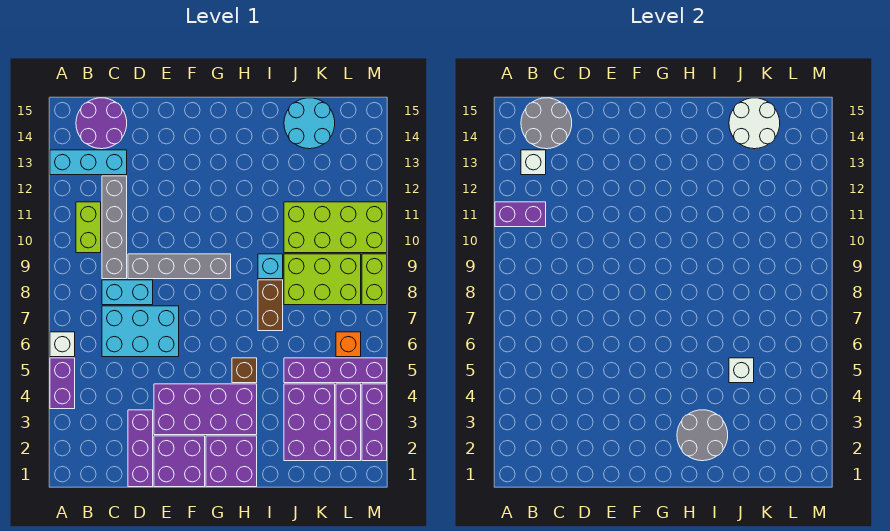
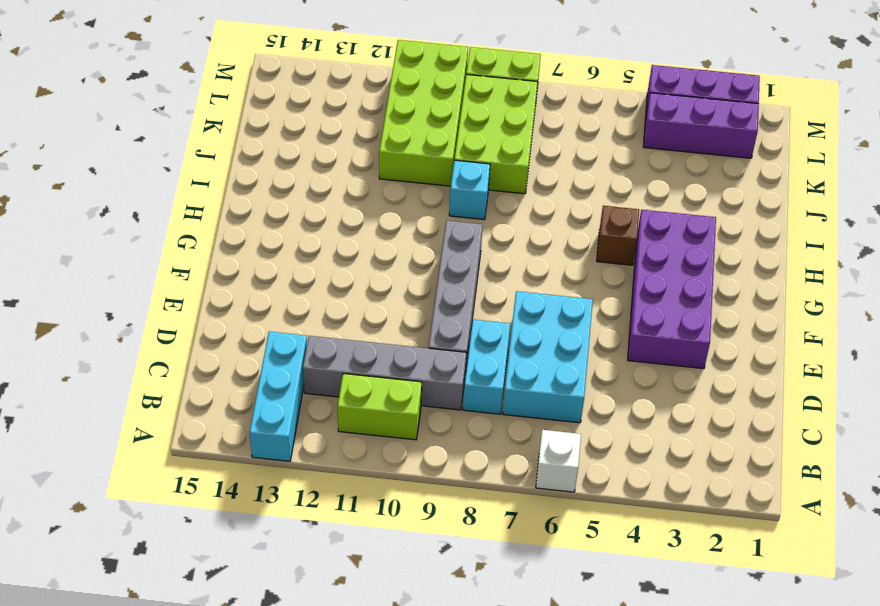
none -> purple brick A4:A5 level 1
none -> purple round brick B14:C15 level 1
none -> purple brick D1:D3 level 1
none -> purple brick E1:F2 level 1

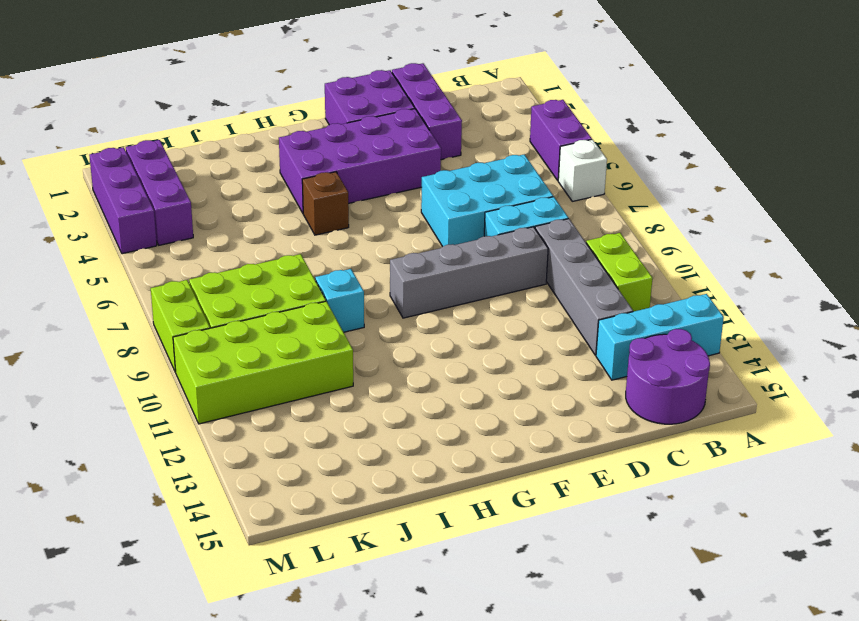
none -> purple brick G1:H2 level 1
none -> brown brick I7:I8 level 1
none -> purple brick J2:K4 level 1
none -> purple brick J5:M5 level 1

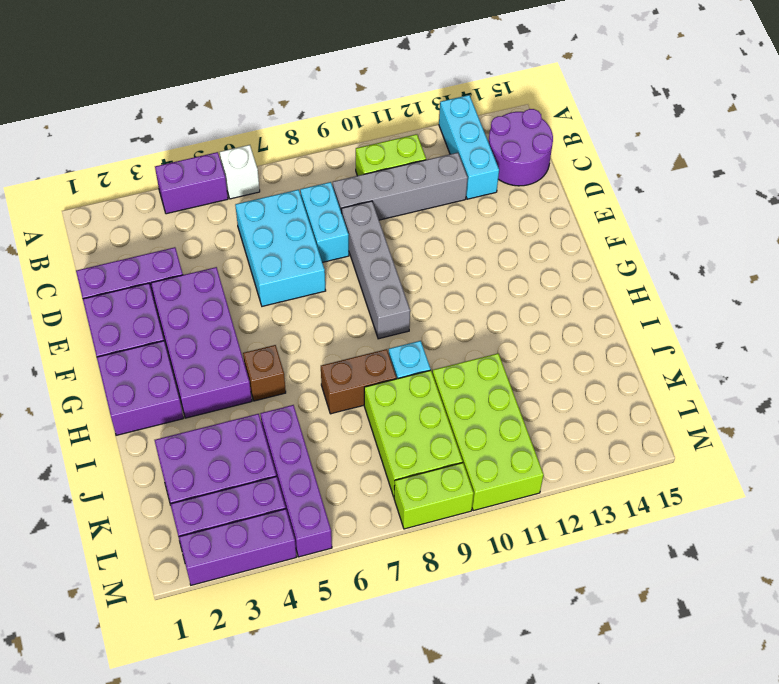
none -> cyan round brick J14:K15 level 1
none -> orange brick L6 level 1
none -> purple brick A11:B11 level 2
none -> white brick B13 level 2

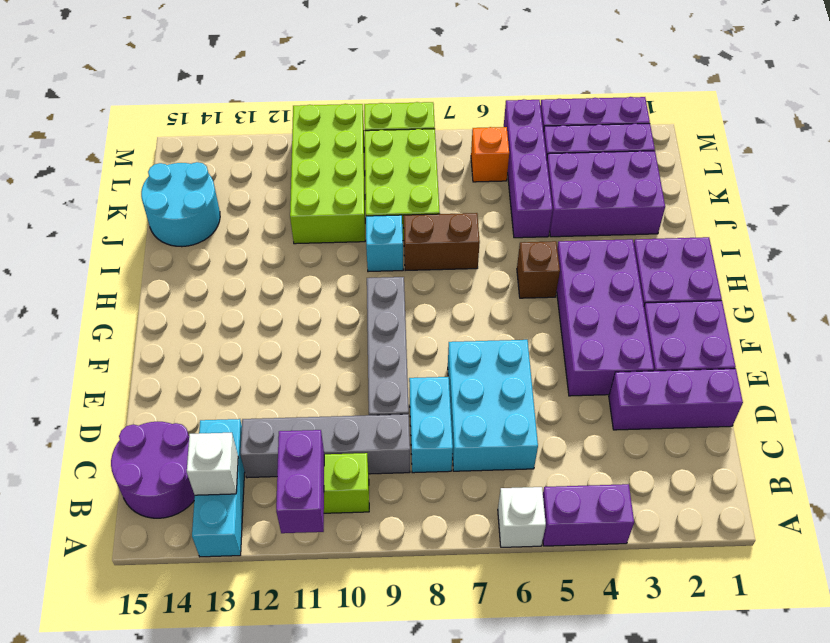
none -> grey round brick B14:C15 level 2
none -> grey round brick H2:I3 level 2
none -> white brick J5 level 2
none -> white round brick J14:K15 level 2

